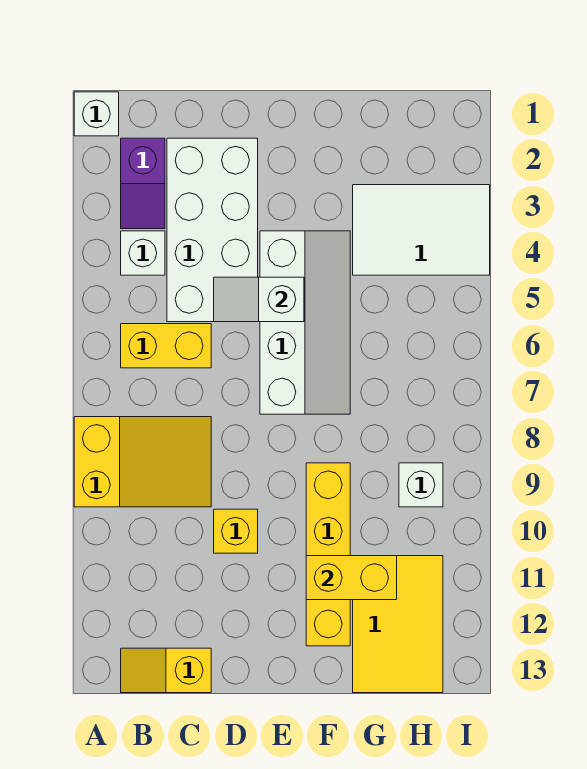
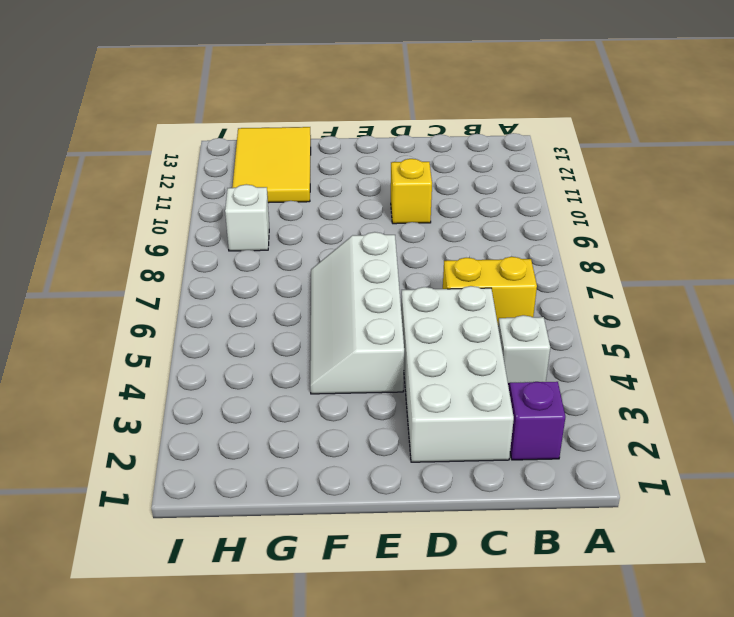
none -> white brick A1 level 1
none -> yellow slope A8:C9 level 1 top A
none -> yellow slope B13:C13 level 1 top C

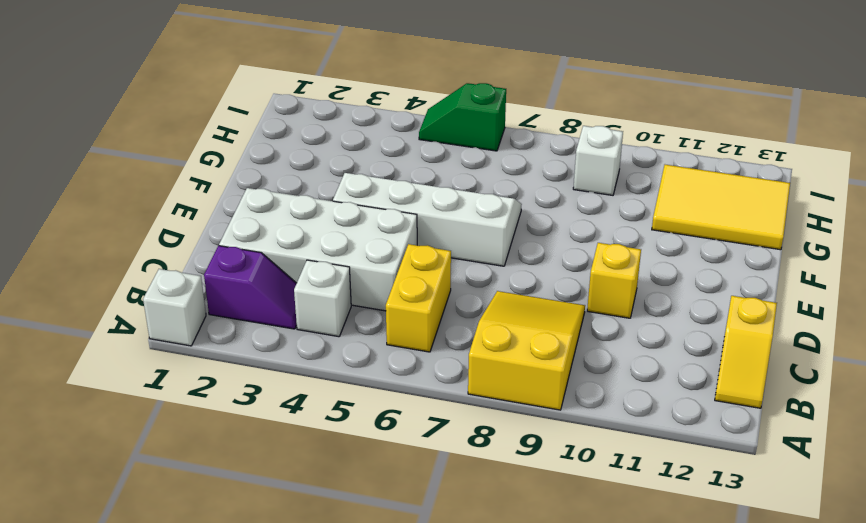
green slope I5:I6 level 1 top 6 -> none
none -> yellow brick F9:F12 level 1
none -> white tile G3:I4 level 1
none -> white slope D5:E5 level 2 top E

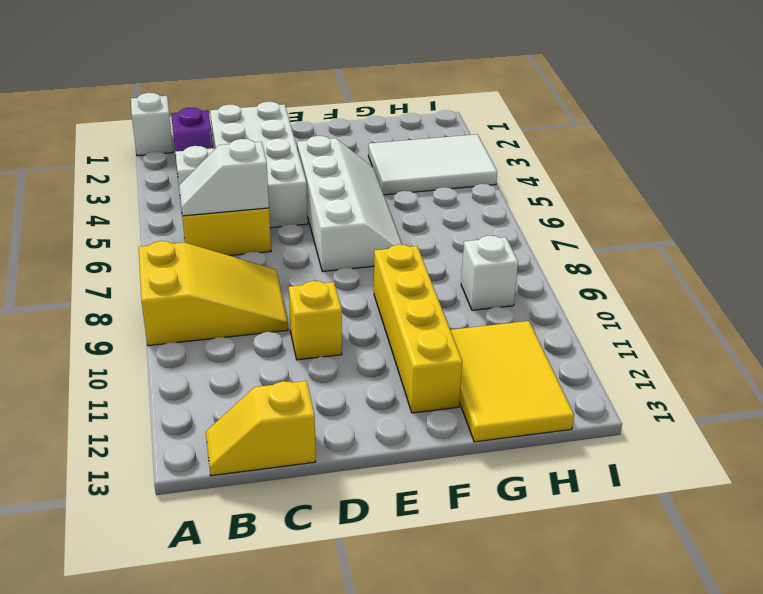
white slope B6:C6 level 2 top C -> white slope D5:E5 level 2 top E
none -> yellow brick F11:G11 level 2

